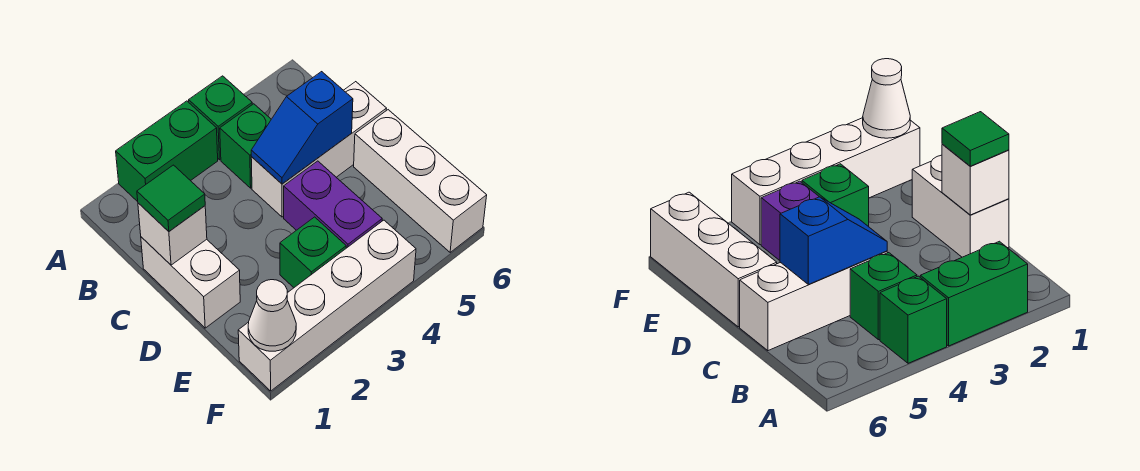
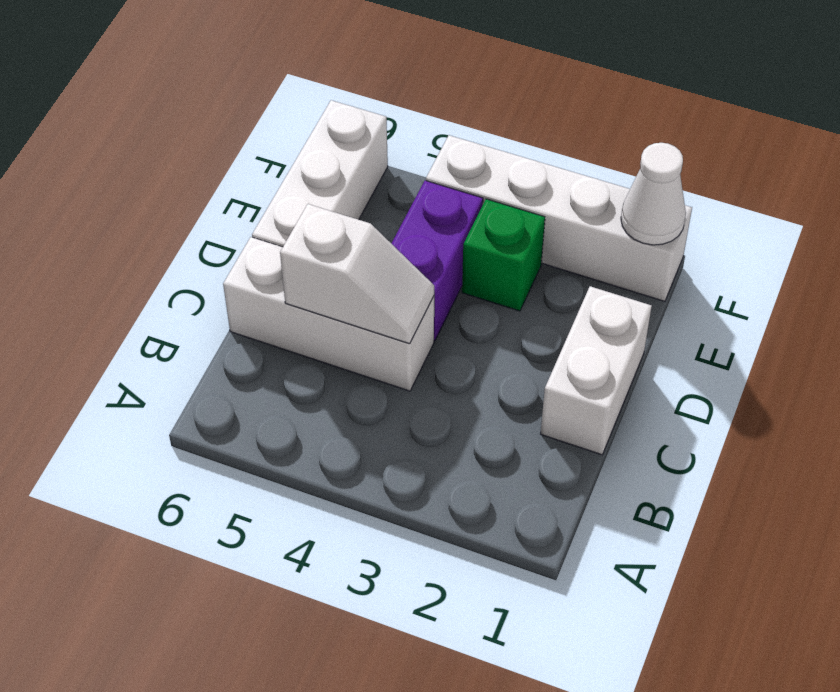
white slope C4:C5 level 2 top 5 -> blue slope C4:C5 level 2 top 5
none -> green brick A2:A3 level 1
none -> green brick A4 level 1
none -> green brick B4 level 1

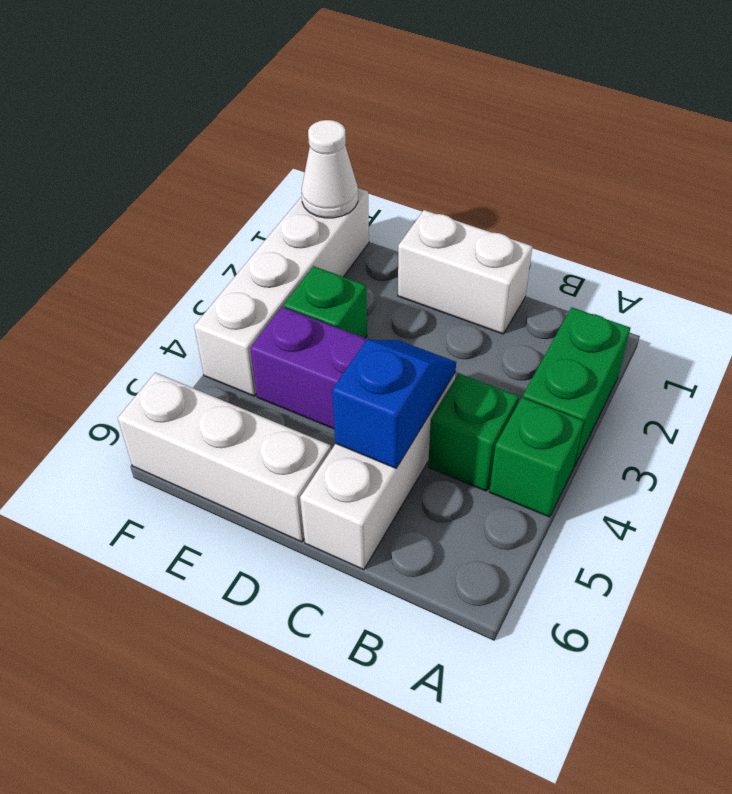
none -> white brick C1 level 2
none -> green tile C1 level 3

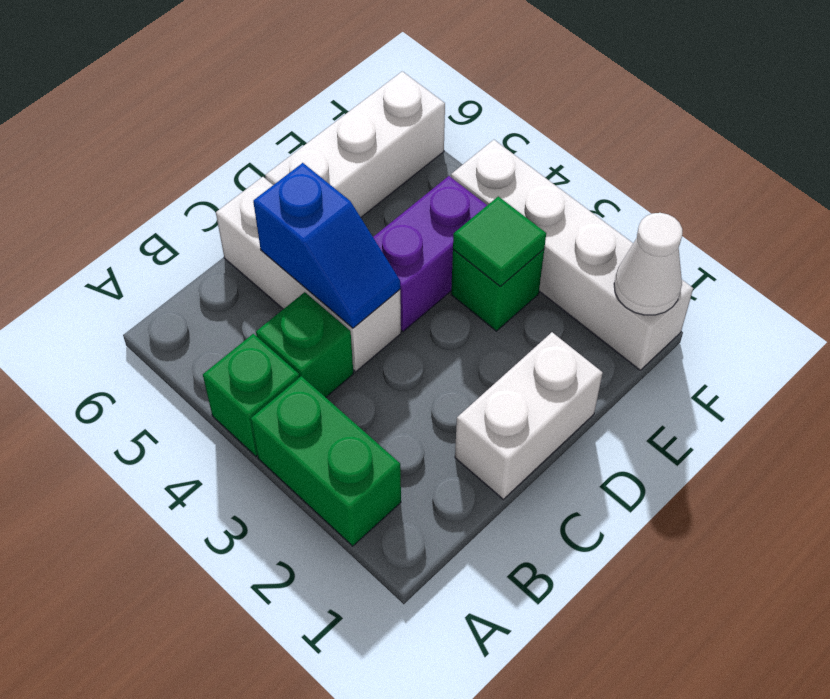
green tile E3 level 2 -> green tile C1 level 3
none -> white brick C1 level 2

